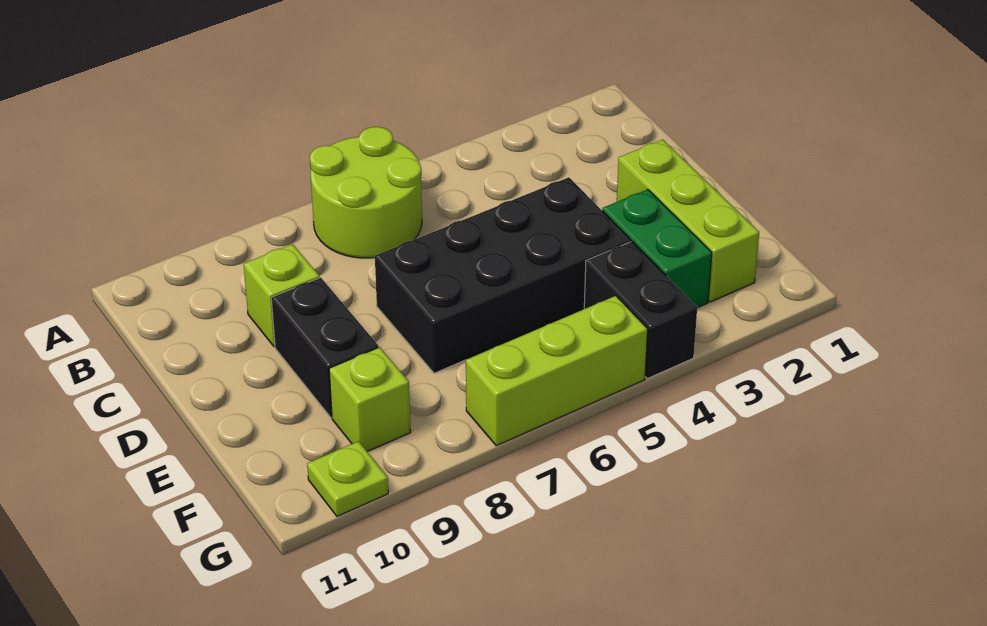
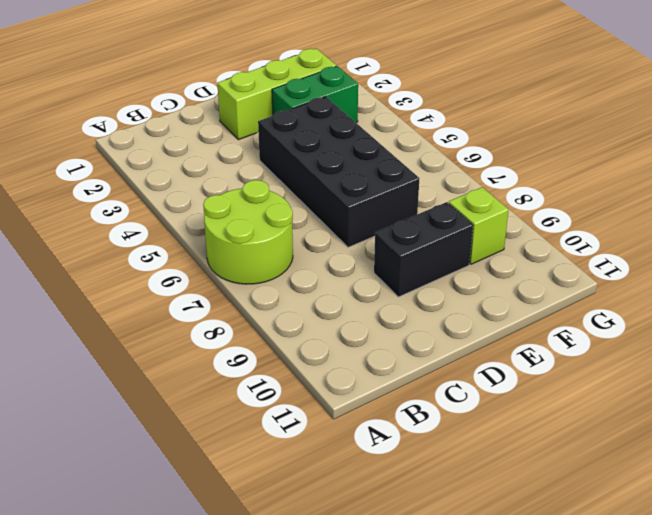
none -> lime brick C9 level 1
none -> black brick F4:G4 level 1

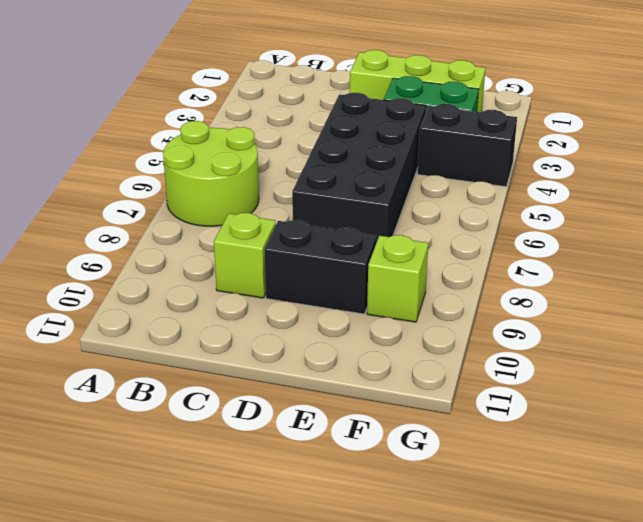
none -> lime brick G5:G7 level 1
none -> lime plate G10 level 1

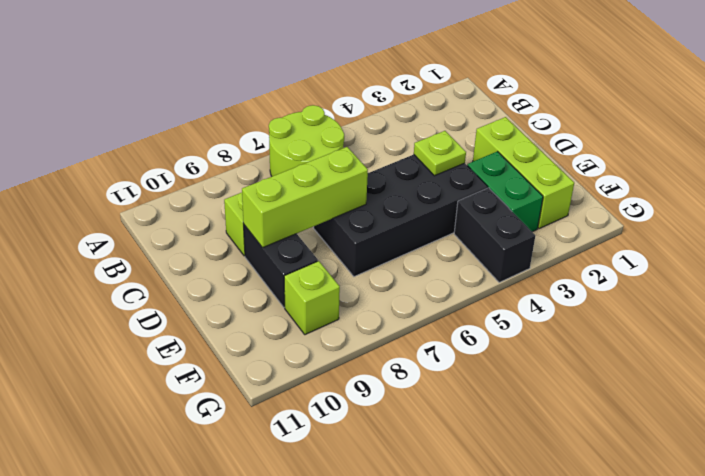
lime plate D4 level 2 -> lime plate G10 level 1
lime brick D7:D9 level 2 -> lime brick G5:G7 level 1

